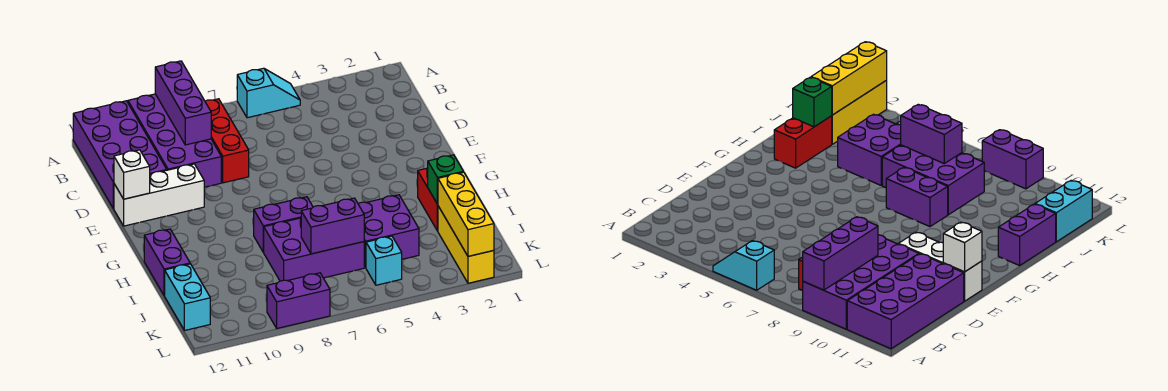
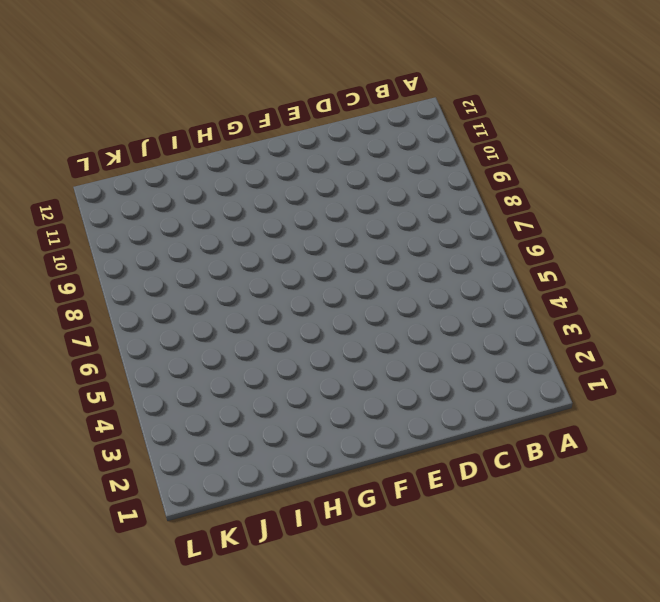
none -> cyan slope A5:A6 level 1 top 6
none -> purple brick A9:D10 level 1
none -> purple brick A11:D12 level 1

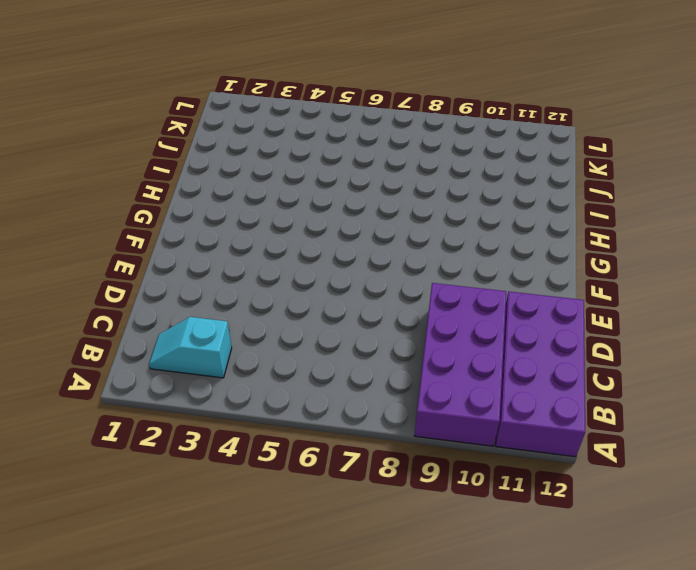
cyan slope B2:B3 level 1 top 3 -> cyan slope A5:A6 level 1 top 6
none -> red brick B8:D8 level 1
none -> white brick E10:E12 level 1
none -> red brick H2:I2 level 1

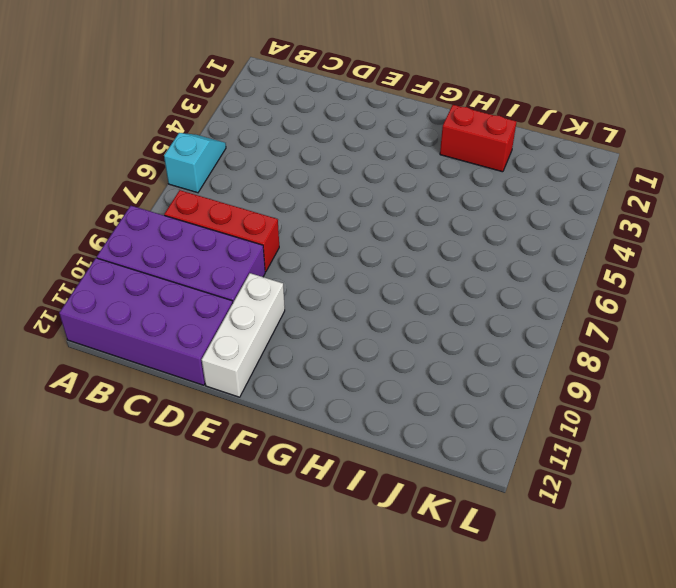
none -> purple brick H7:H8 level 1
none -> purple brick H12:I12 level 1
none -> purple brick I4:J5 level 1

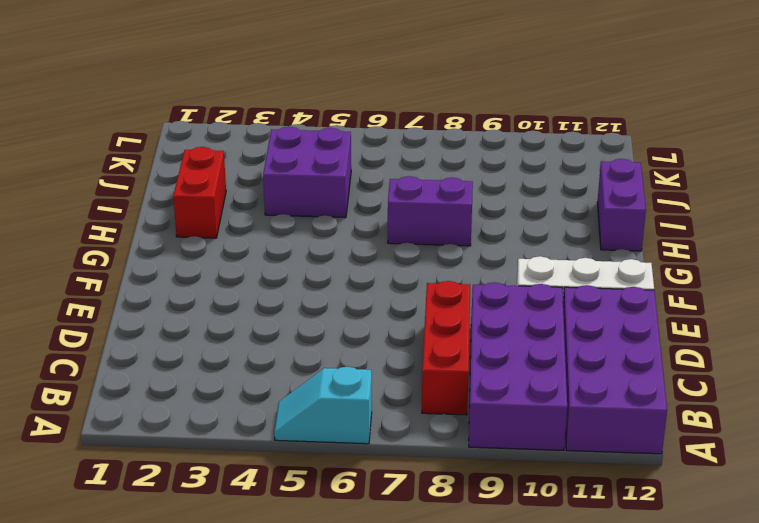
none -> purple brick I6:J8 level 1
none -> yellow brick J2:L2 level 1
none -> cyan brick J12:K12 level 1

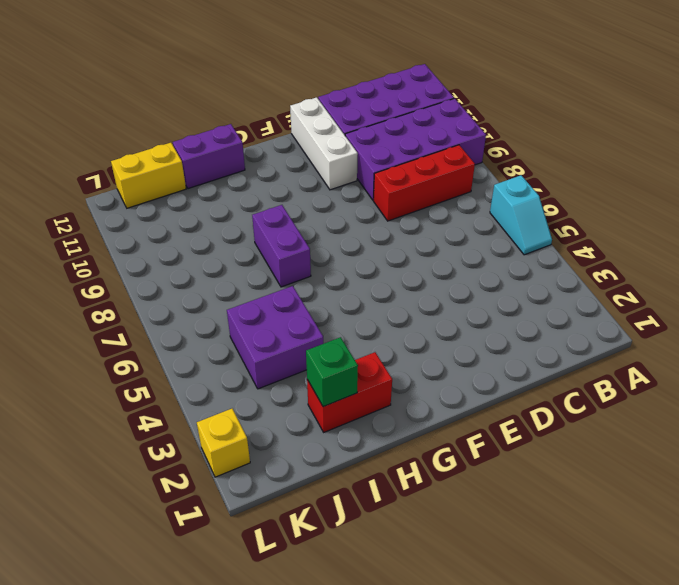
yellow brick J12:K12 level 1 -> cyan brick J12:K12 level 1
yellow brick L2 level 1 -> yellow brick J2:L2 level 1
none -> purple brick I6:J8 level 1
none -> cyan brick K5 level 1
none -> purple brick L8:L9 level 1

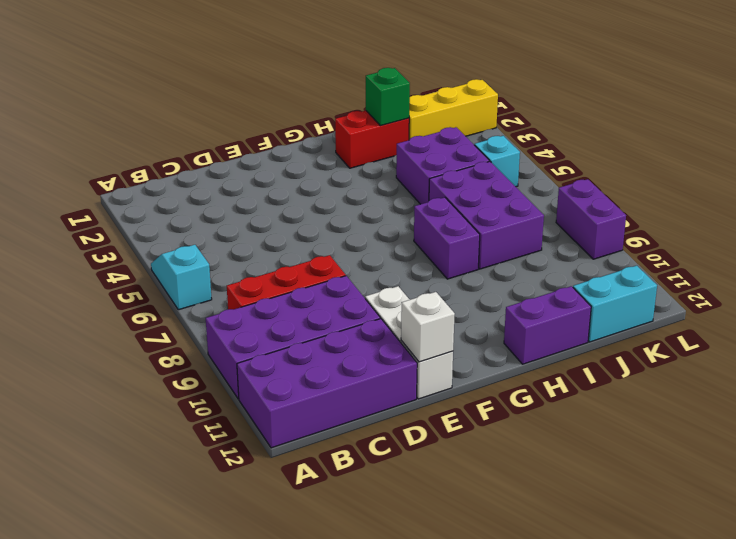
none -> purple brick A9:C9 level 2
none -> yellow brick J2:L2 level 2
none -> purple brick J6:J7 level 2

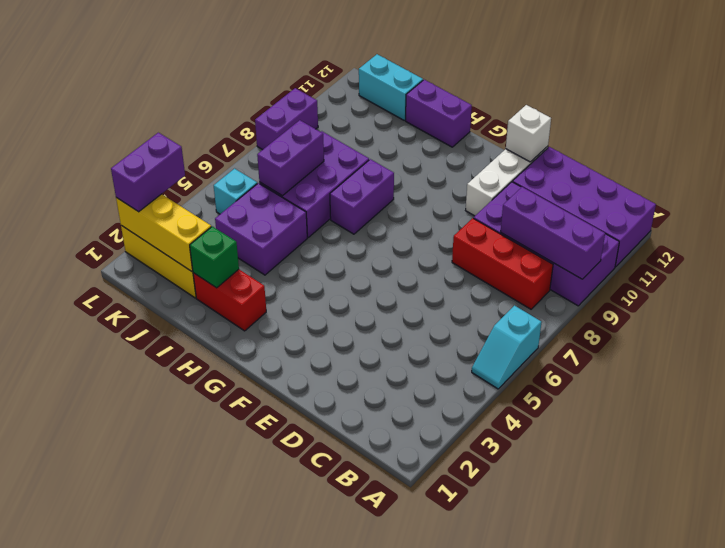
purple brick L2:L3 level 3 -> none

